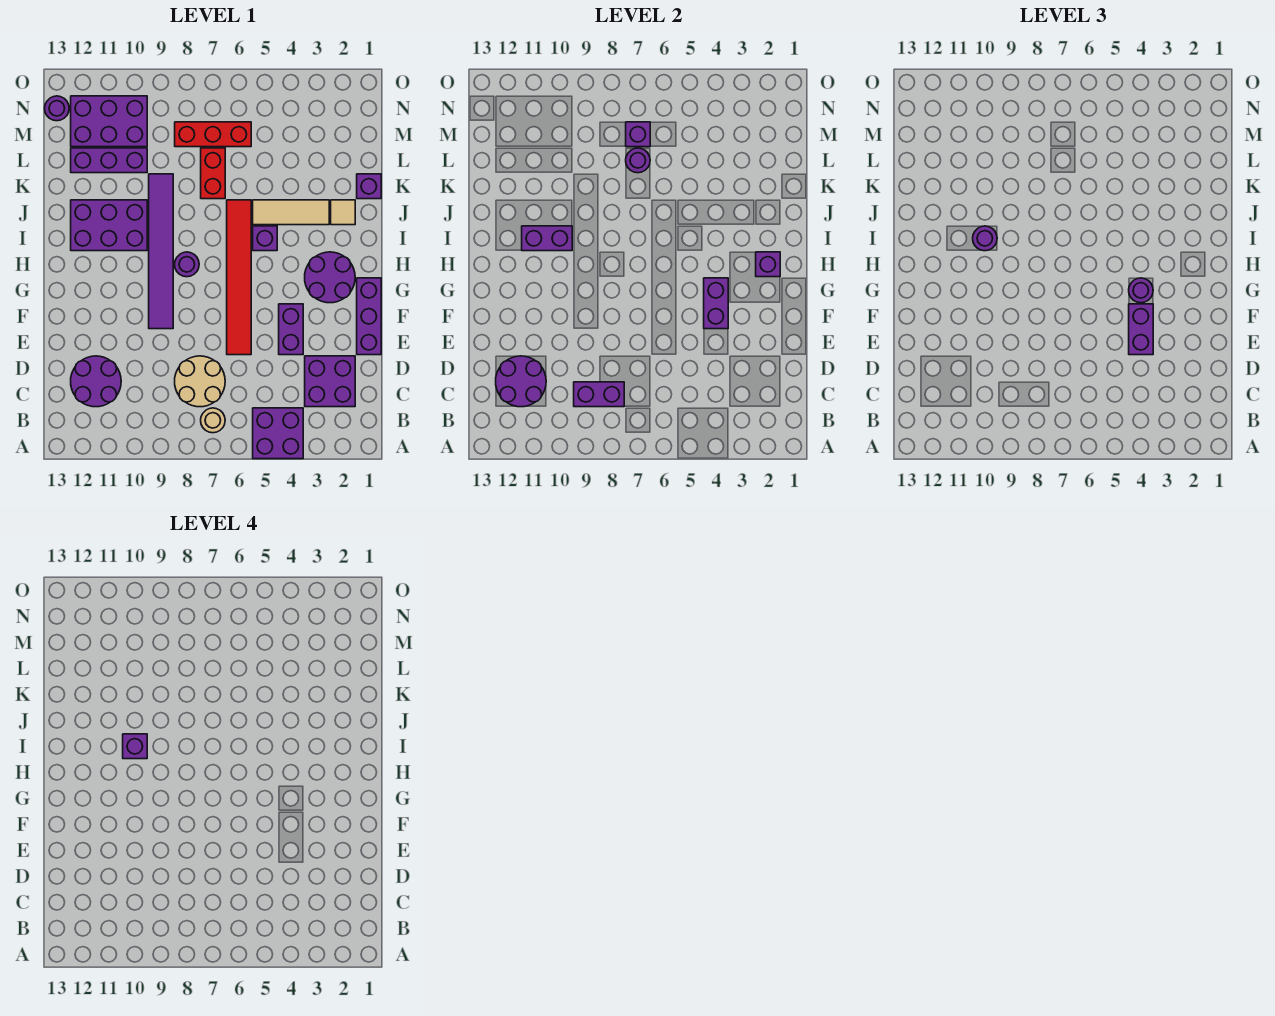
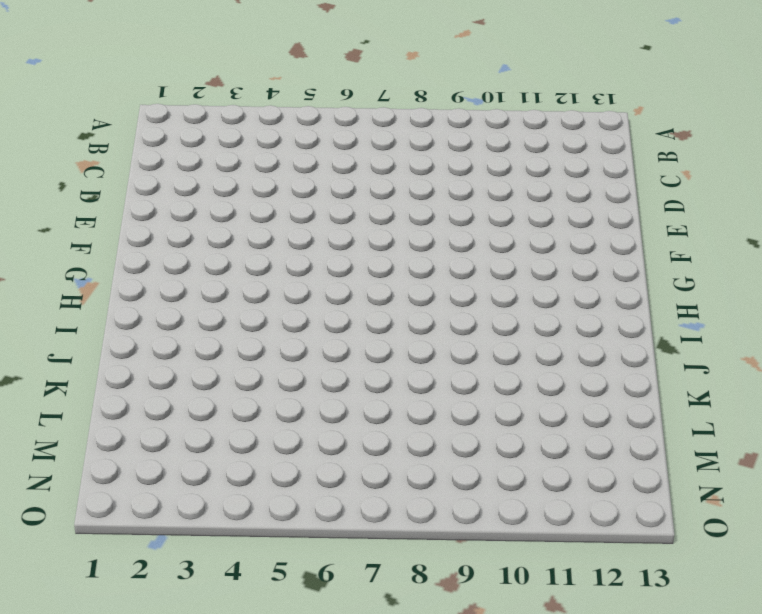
none -> purple brick A4:B5 level 1
none -> tan round brick B7 level 1
none -> purple brick C2:D3 level 1
none -> tan round brick C7:D8 level 1

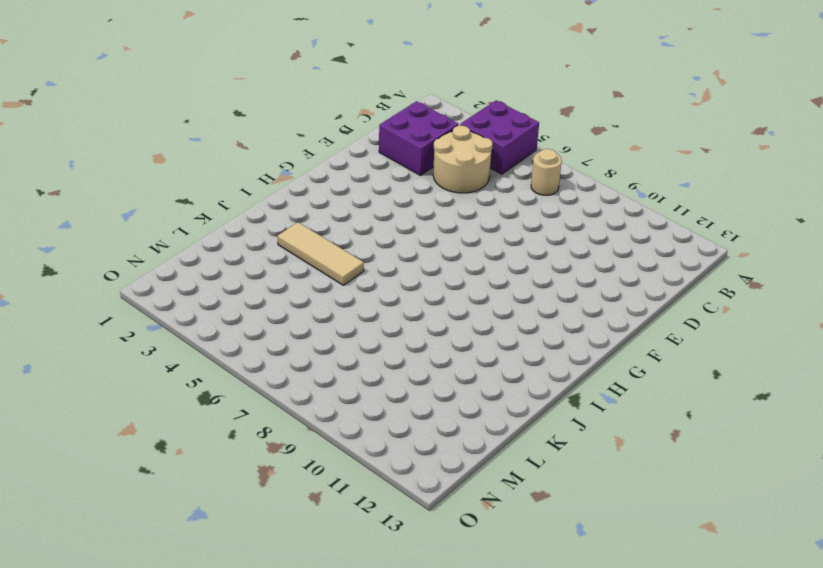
tan round brick C4:D5 level 1 -> tan round brick C7:D8 level 1
none -> purple round brick C11:D12 level 1
none -> purple brick E1:G1 level 1
none -> purple brick E4:F4 level 1
none -> red tile E6:J6 level 1

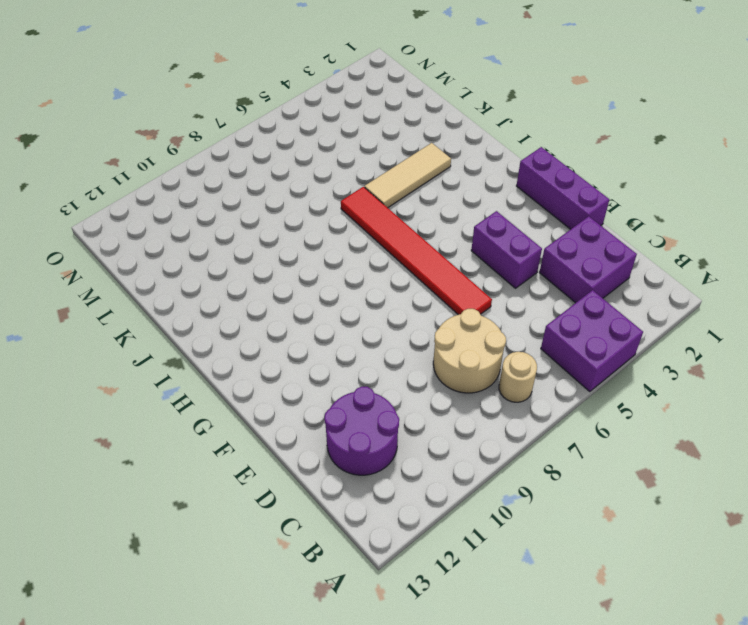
none -> purple tile F9:K9 level 1
none -> purple round brick G2:H3 level 1
none -> purple round brick H8 level 1
none -> purple brick I5 level 1

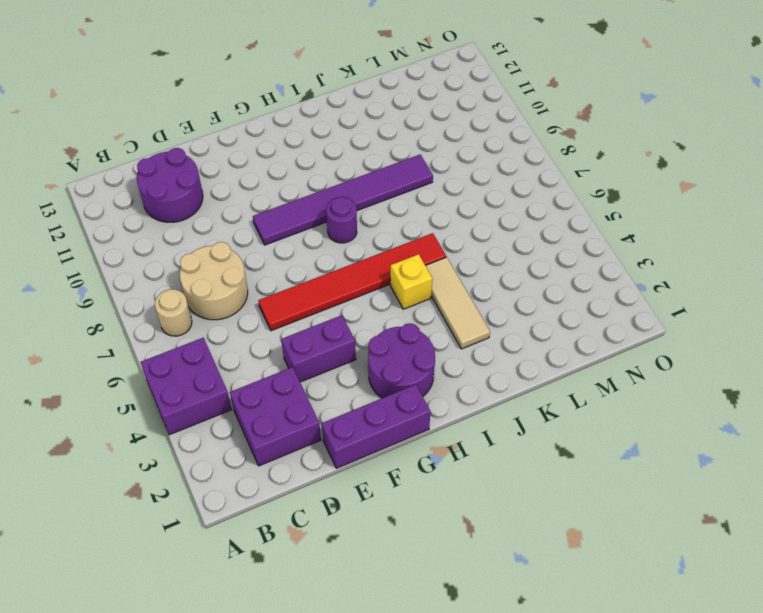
yellow brick I5 level 1 -> purple brick I5 level 1
none -> purple brick I10:J12 level 1
none -> tan tile J2 level 1
none -> purple brick K1 level 1
none -> red brick K7:L7 level 1

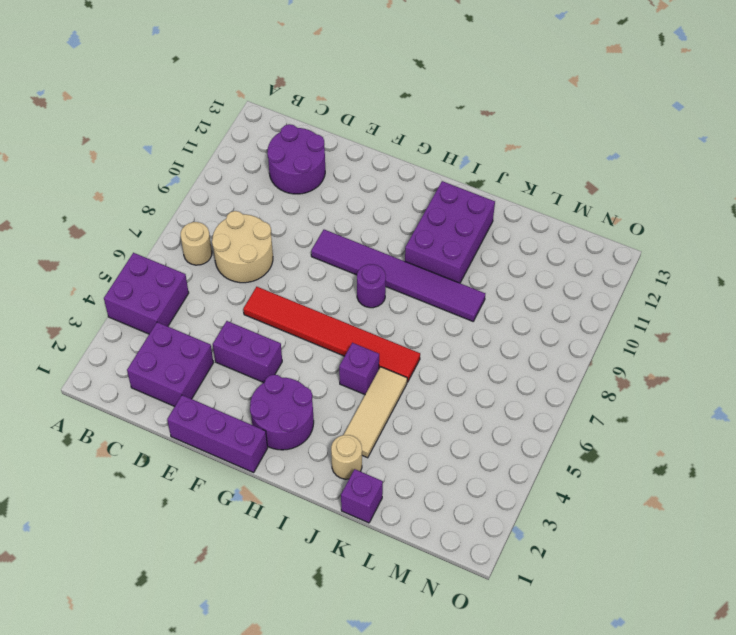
tan round brick J2 level 1 -> tan tile J2 level 1
none -> red brick K7:L7 level 1
none -> purple brick L10:L12 level 1
none -> red brick M6:M8 level 1
none -> purple brick M10:N12 level 1

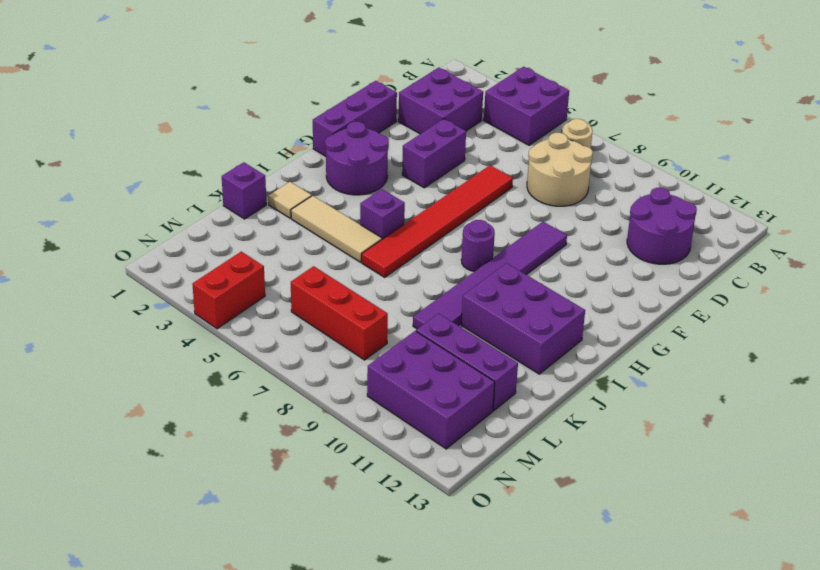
red brick N4:O4 level 1 -> red brick K7:L7 level 1
none -> purple round brick N13 level 1
none -> purple brick C8:C9 level 2
none -> purple round brick C11:D12 level 2
none -> purple brick F4:G4 level 2

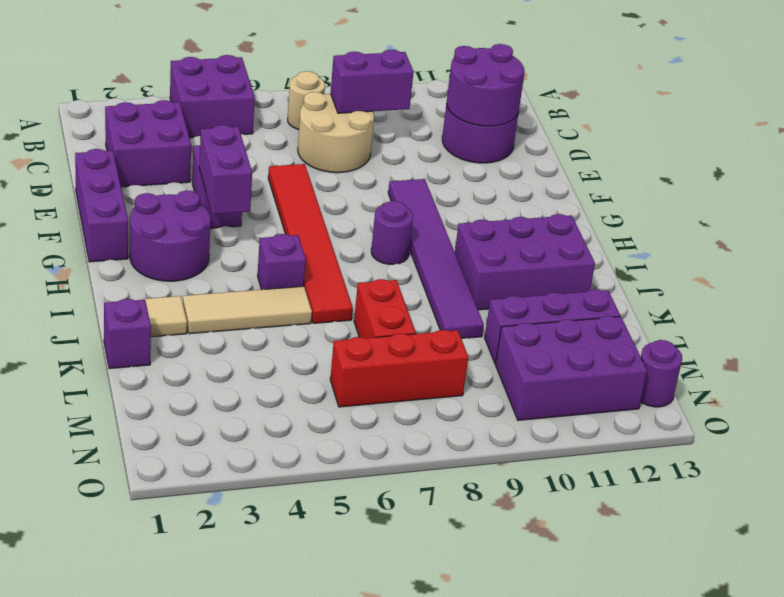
none -> purple brick H2 level 2
none -> purple brick I10:I11 level 2
none -> purple round brick L7 level 2
none -> purple brick M7 level 2

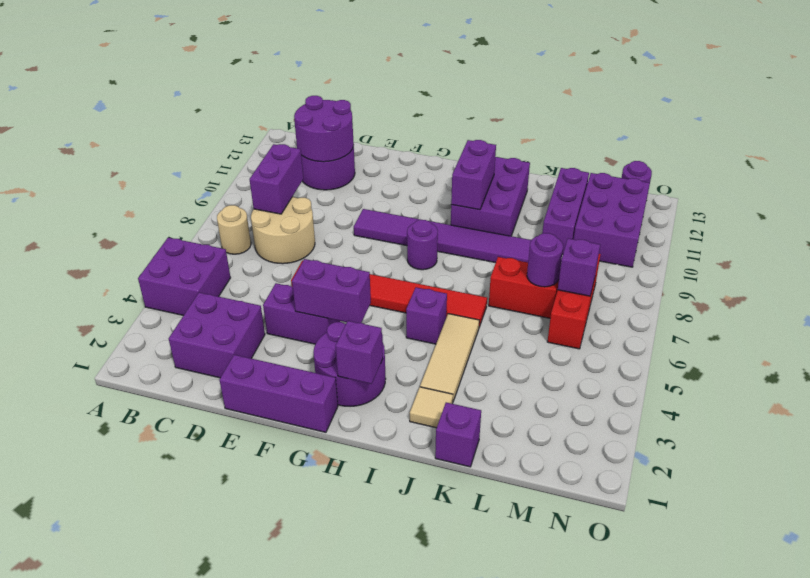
none -> purple brick E4:F4 level 3
none -> purple round brick G4 level 3
none -> purple round brick I10 level 3
none -> purple brick I10 level 4

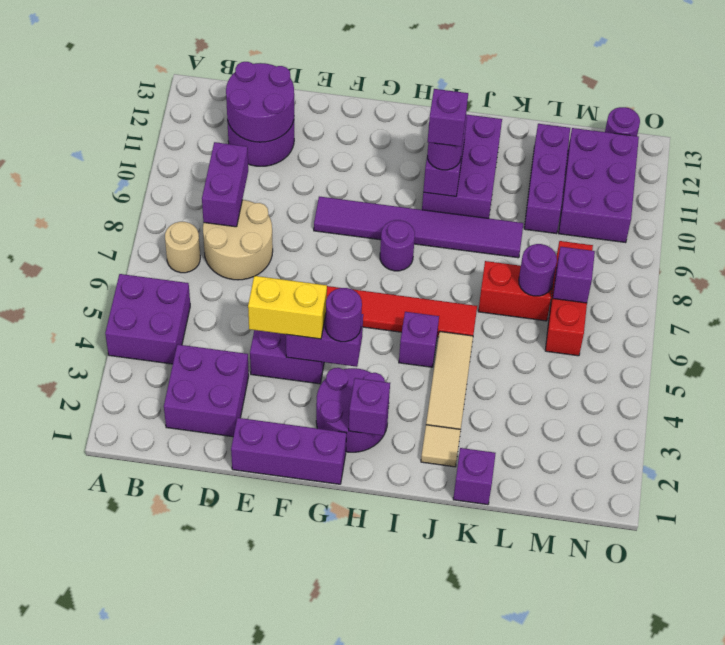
yellow brick E4:F4 level 3 -> purple brick E4:F4 level 3

